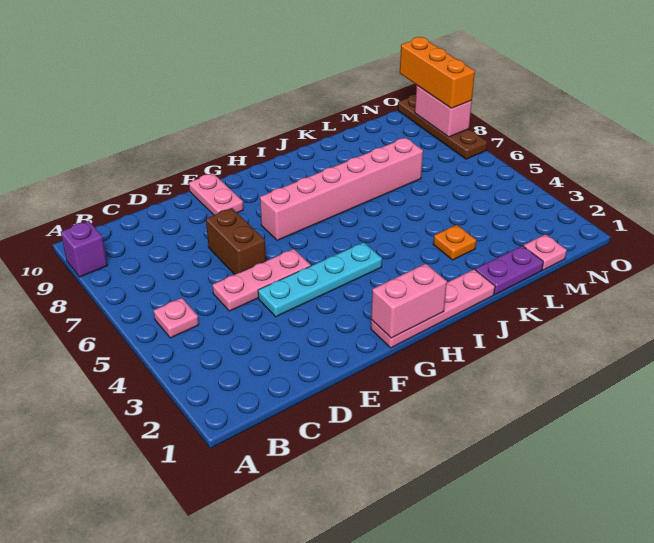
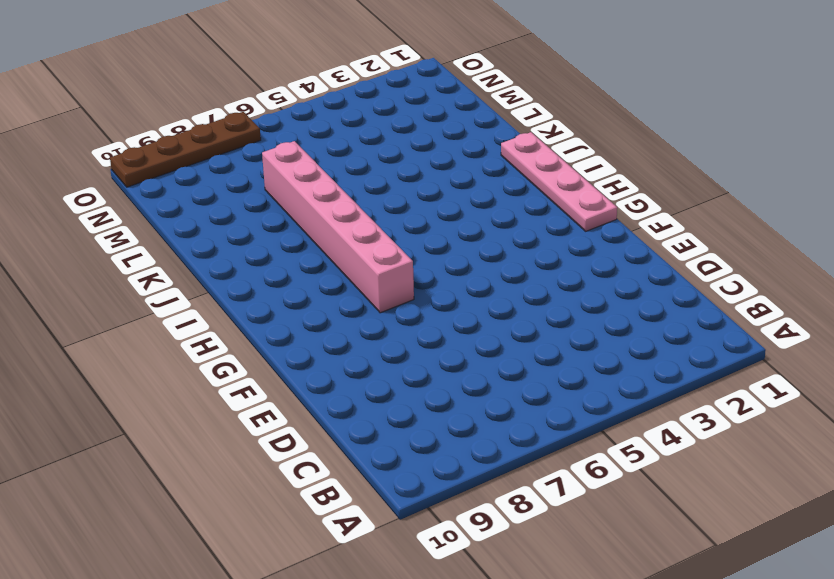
none -> purple brick A9 level 1
none -> pink plate B5 level 1
none -> pink plate D5:F5 level 1

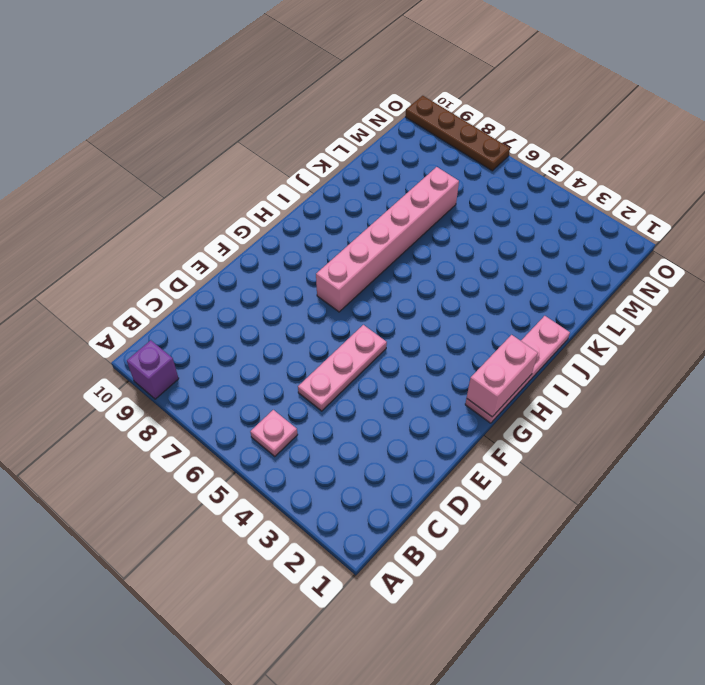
none -> cyan plate E4:H4 level 1
none -> brown brick E6:E7 level 1
none -> pink plate F9:F10 level 1

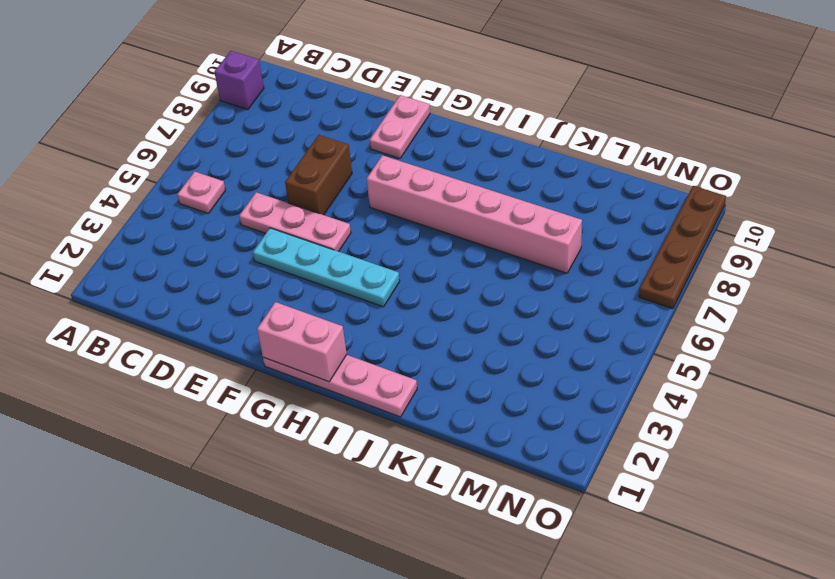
none -> purple plate K1:L1 level 1
none -> orange plate K3 level 1
none -> pink plate M1 level 1

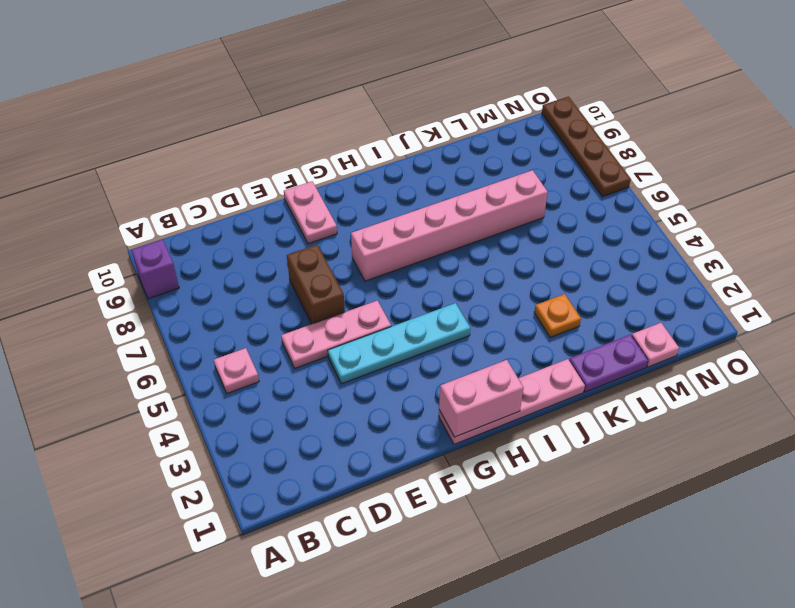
none -> pink brick O8:O9 level 2
none -> orange brick O8:O10 level 3

